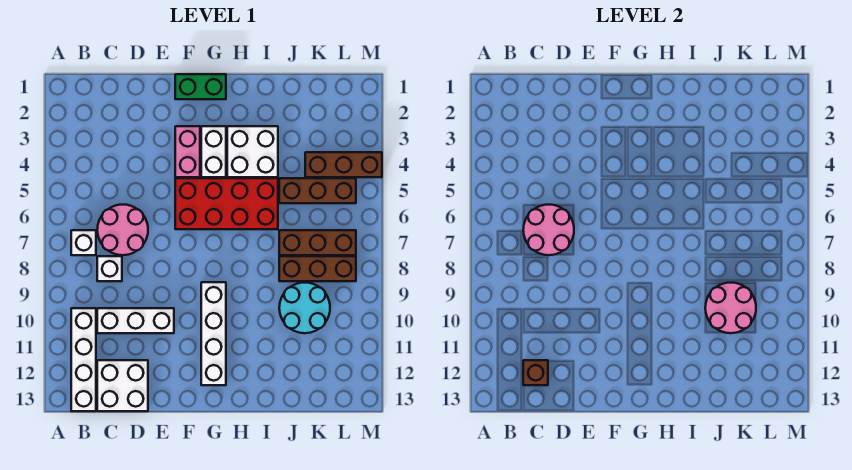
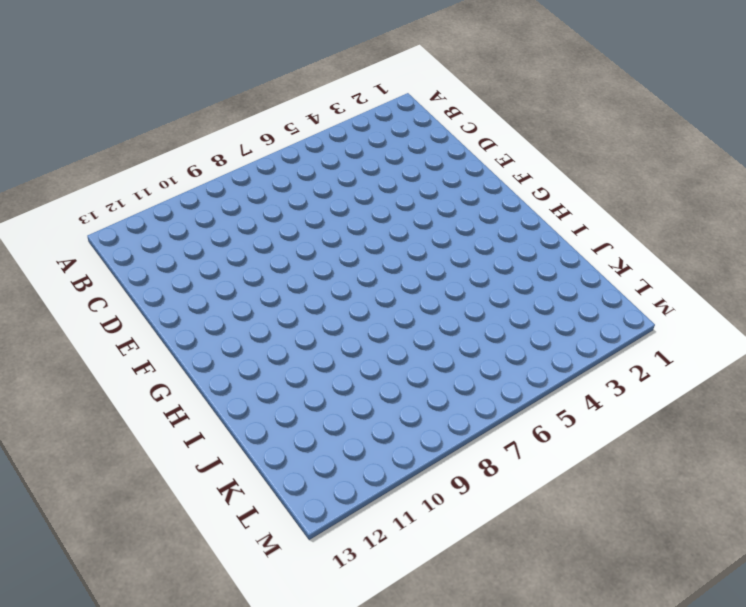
none -> white brick B7 level 1
none -> white brick B10:B13 level 1
none -> pink round brick C6:D7 level 1

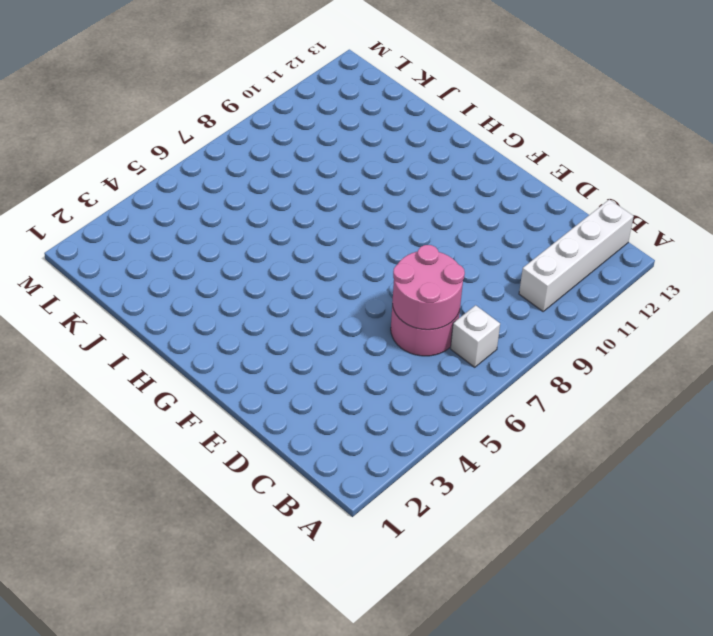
none -> white brick C8 level 1
none -> white brick C10:E10 level 1
none -> white brick C12:D13 level 1

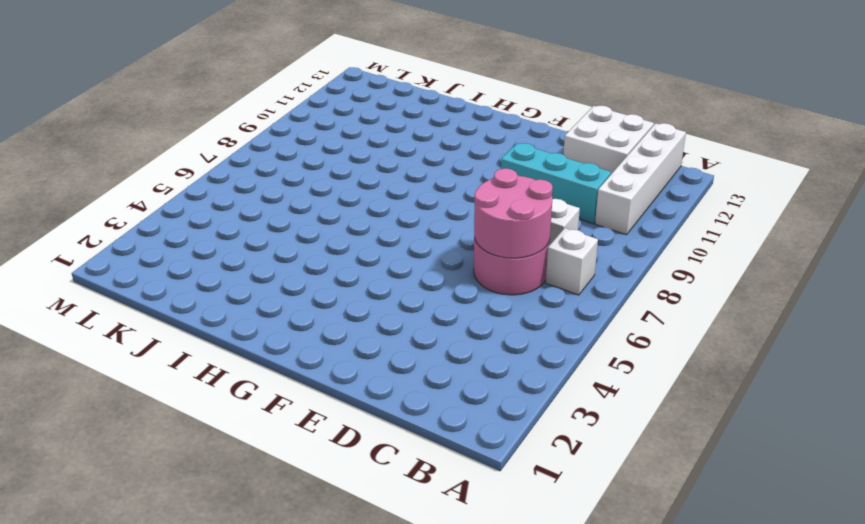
cyan brick C10:E10 level 1 -> white brick C10:E10 level 1
none -> green brick F1:G1 level 1
none -> pink brick F3:F4 level 1
none -> red brick F5:I6 level 1

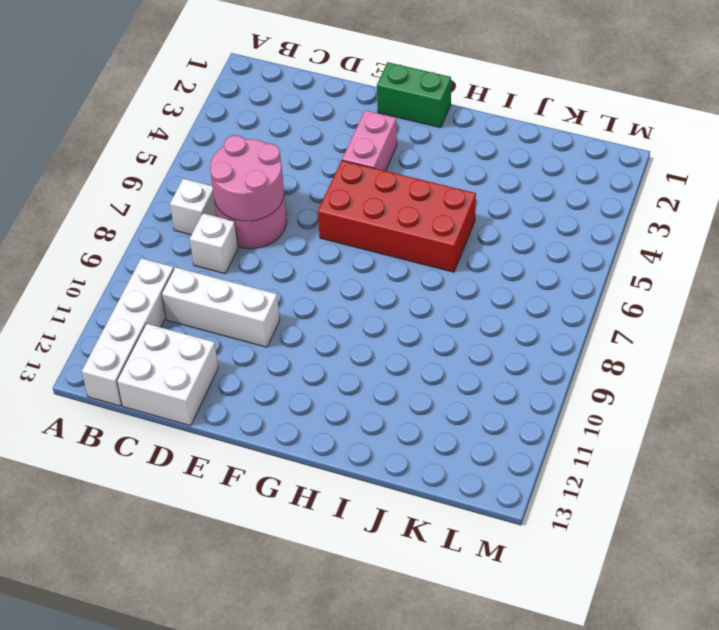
none -> white brick G3:G4 level 1
none -> white brick G9:G12 level 1
none -> white brick H3:I4 level 1

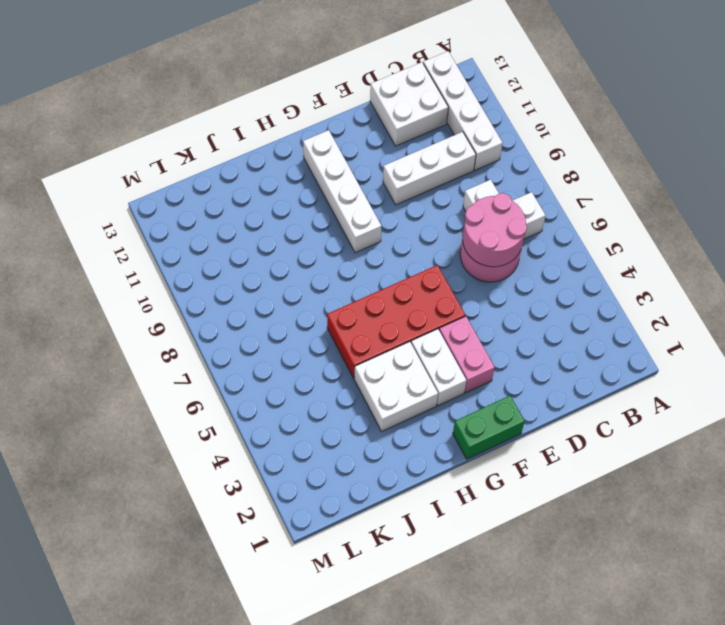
none -> brown brick J5:L5 level 1
none -> brown brick J7:L7 level 1
none -> brown brick J8:L8 level 1

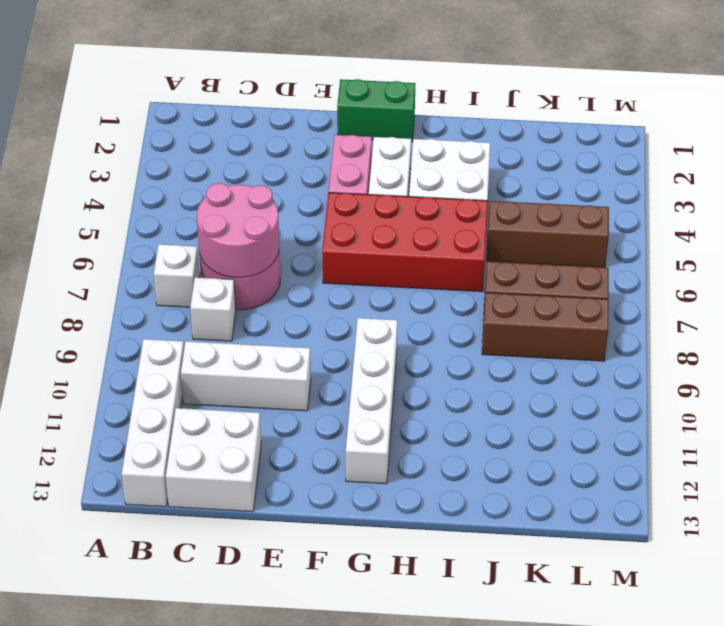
none -> cyan round brick J9:K10 level 1
none -> brown brick K4:M4 level 1
none -> brown brick C12 level 2

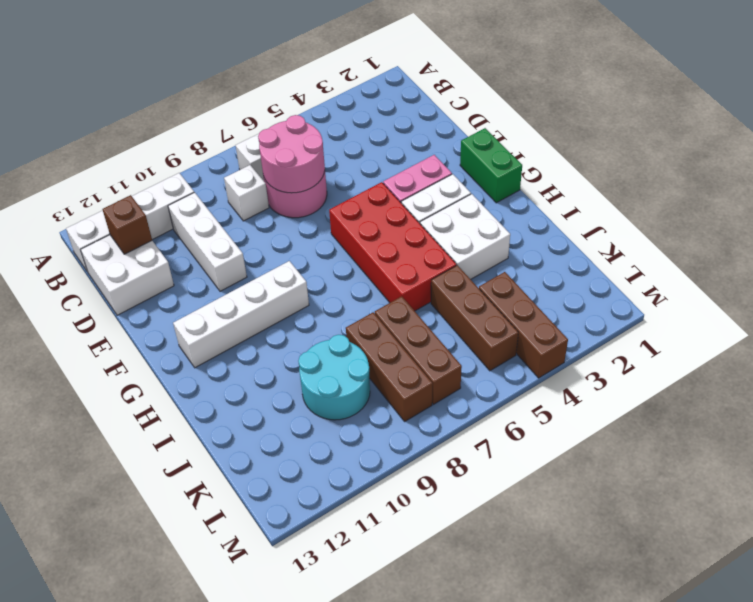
none -> pink round brick J9:K10 level 2

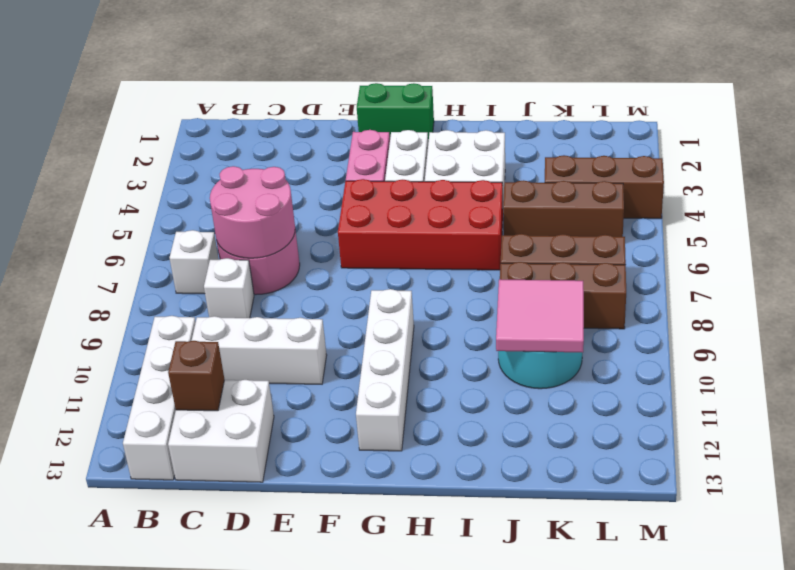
pink tile J9:K10 level 2 -> pink round brick J9:K10 level 2

